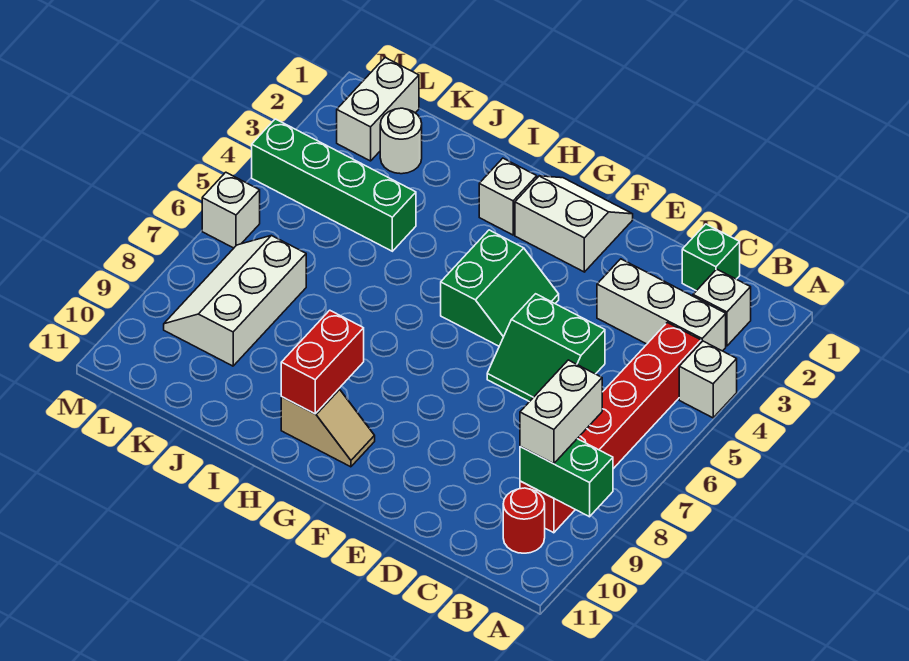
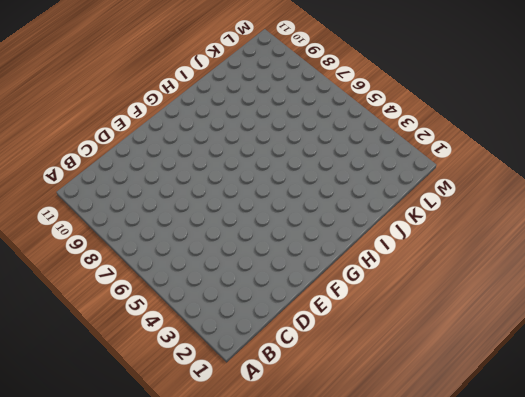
none -> white brick A4 level 1
none -> white brick B2 level 1
none -> white brick B3:D3 level 1

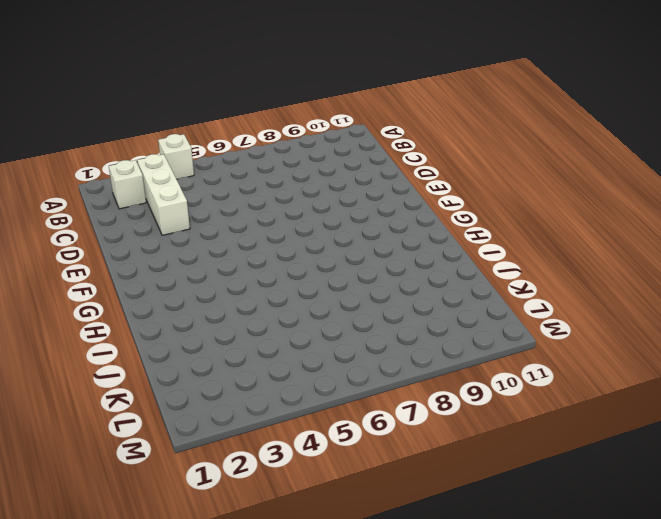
none -> red brick B4:B9 level 1
none -> red round brick B10 level 1
none -> green brick C1 level 1

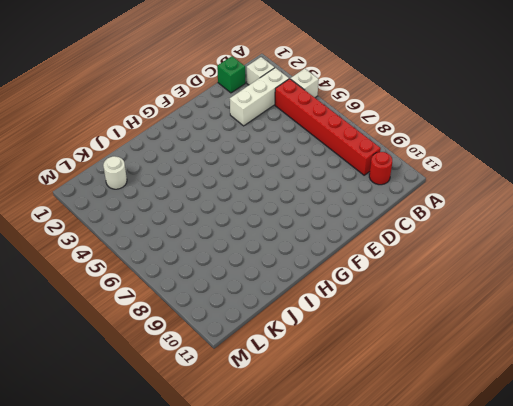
none -> green slope D5:E6 level 1 top 5
none -> white slope F1:G2 level 1 top 2
none -> green slope F4:G5 level 1 top G

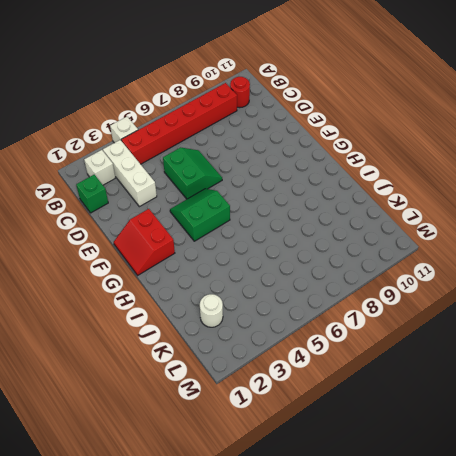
red slope F1:G2 level 1 top 2 -> white slope F1:G2 level 1 top 2
none -> tan slope G10:H10 level 1 top H
none -> white brick H2 level 1
none -> green brick J4:M4 level 1

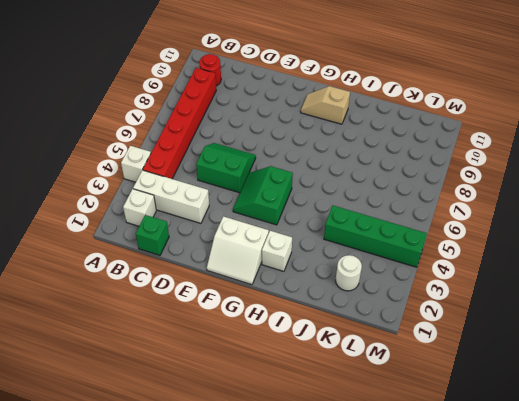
none -> white slope K7:L9 level 1 top K
none -> white brick L1:L2 level 1
none -> white brick M6 level 1

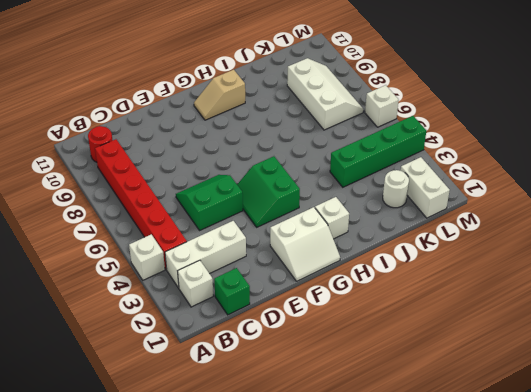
none -> green brick A9:B9 level 2
none -> red brick H9:H10 level 2
none -> white brick B8:B9 level 3

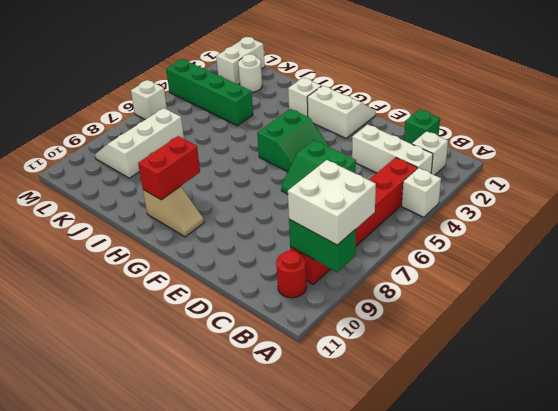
white brick A8:B9 level 3 -> white brick B8:B9 level 3

